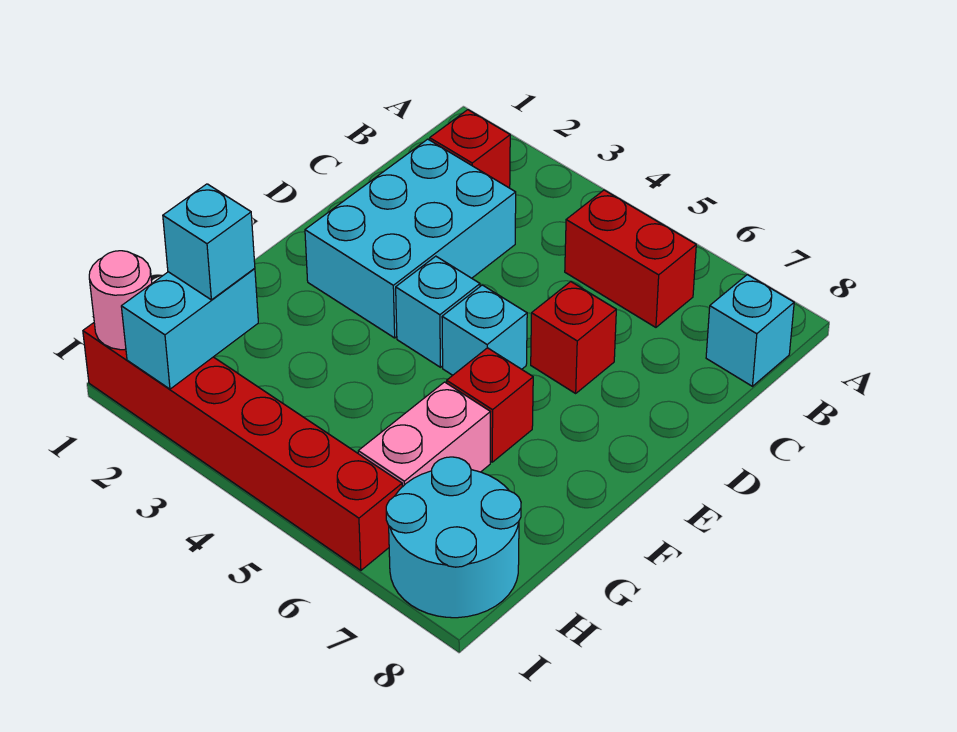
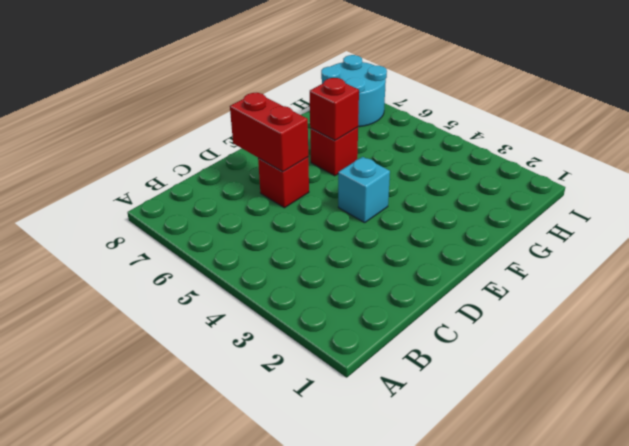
red brick D6:D7 level 2 -> red brick B5:B6 level 1
red brick F6 level 2 -> red brick B2 level 1
none -> cyan brick B8 level 1
none -> cyan brick C2:E3 level 1
none -> cyan brick E5 level 1

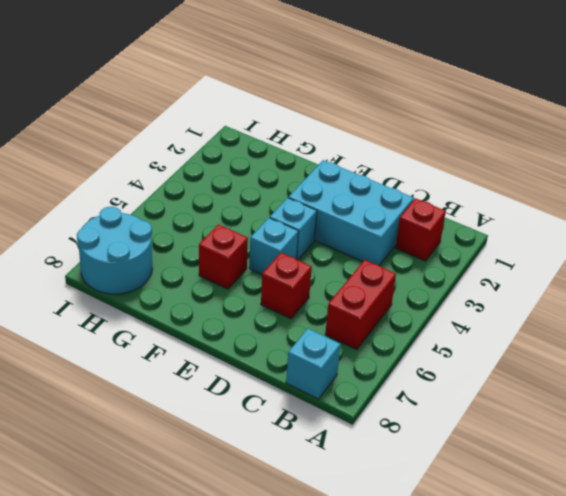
none -> pink brick G6:H6 level 1
none -> red brick I1:I6 level 1
none -> cyan brick H2:I2 level 2

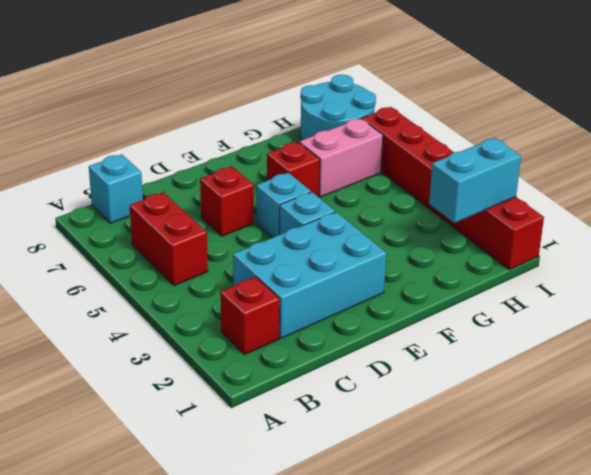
none -> pink round brick I1 level 2
none -> cyan brick H2 level 3

